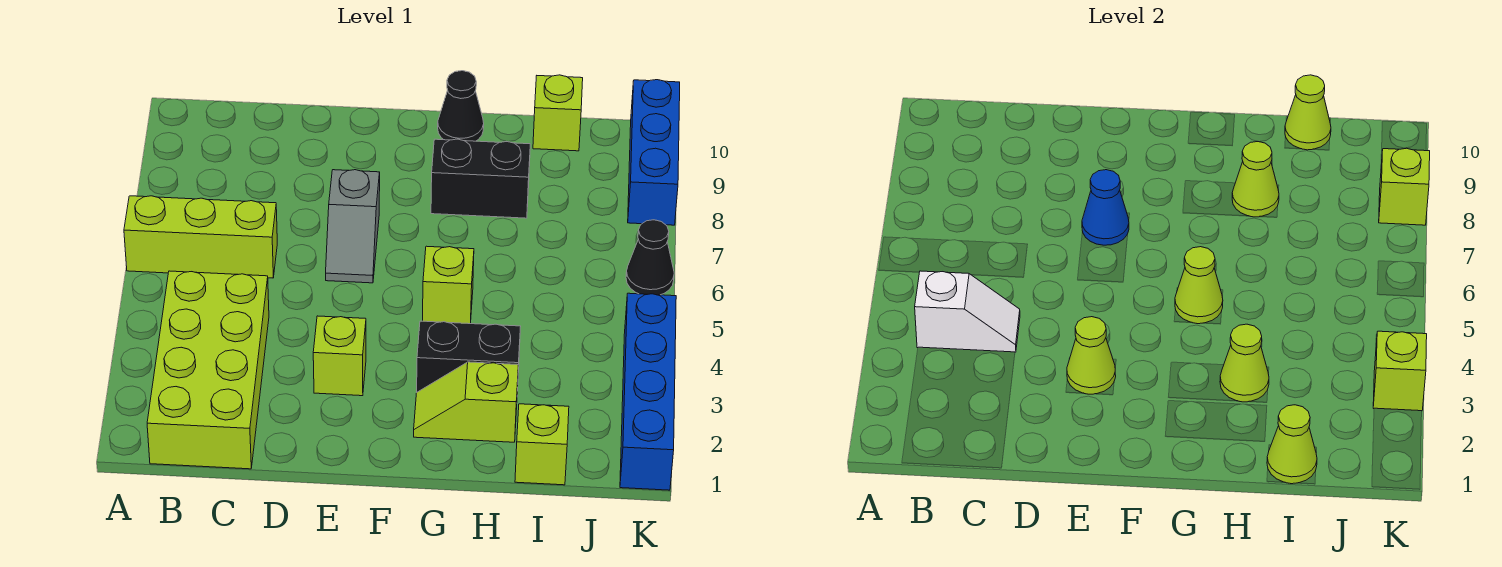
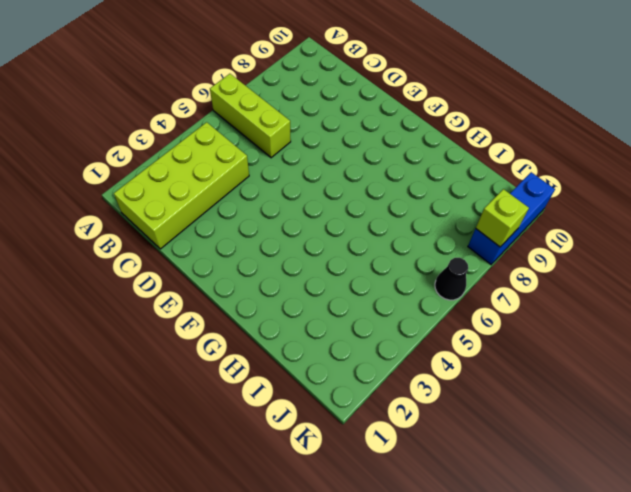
none -> lime brick E3 level 1
none -> grey slope E6:E7 level 1 top 7
none -> lime slope G2:H2 level 1 top H

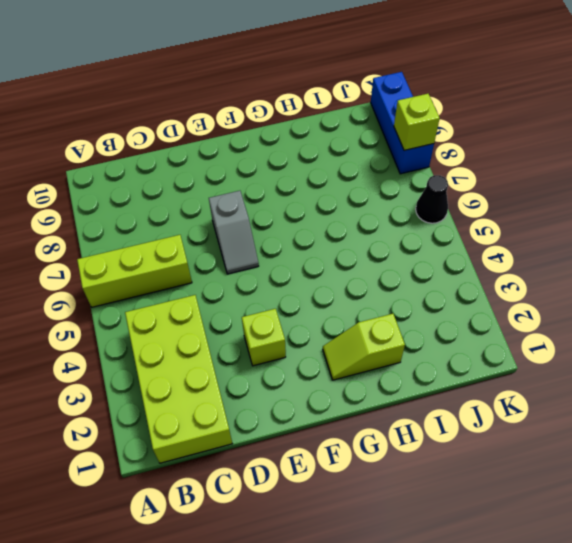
none -> black brick G3:H3 level 1
none -> lime brick G5 level 1
none -> black brick G8:H8 level 1

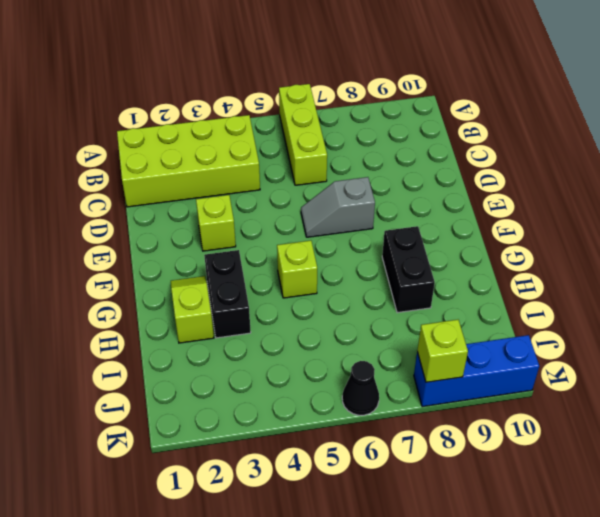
none -> black cone G10 level 1
none -> lime brick I1 level 1
none -> lime brick I10 level 1

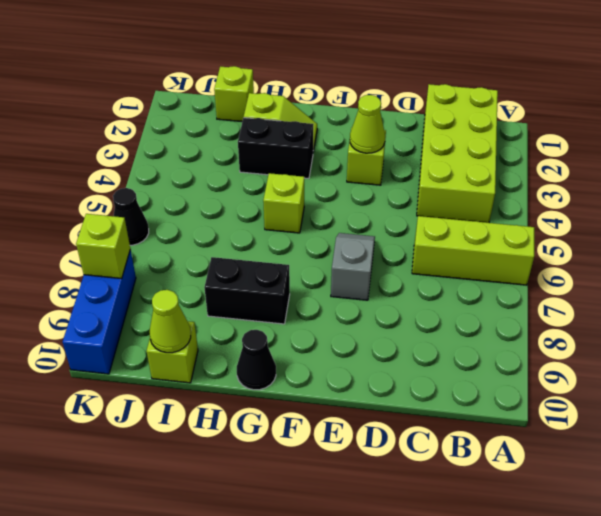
none -> blue brick K1:K4 level 1
none -> white slope B4:C4 level 2 top B
none -> blue cone E7 level 2

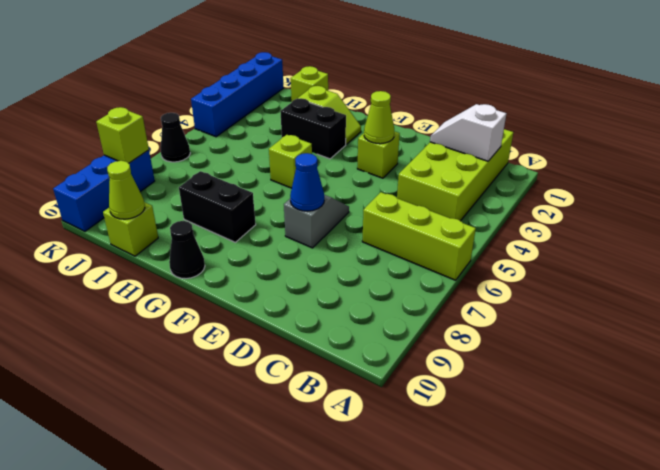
white slope B2:C2 level 2 top B -> white slope B4:C4 level 2 top B
none -> lime cone G5 level 2
none -> lime cone H3 level 2
none -> lime cone H8 level 2

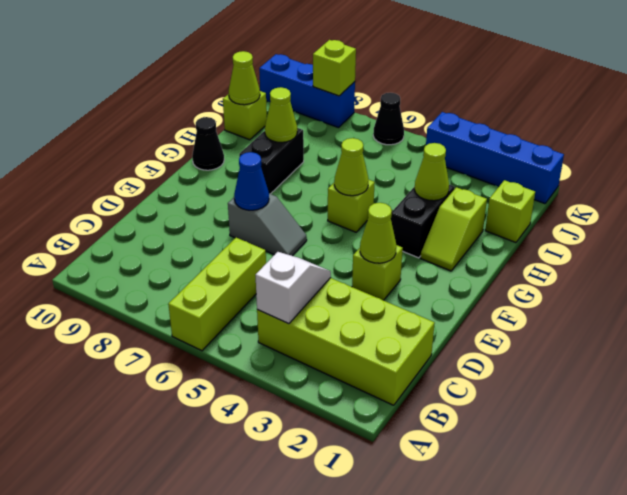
none -> lime cone I1 level 2
none -> lime brick K3 level 2

